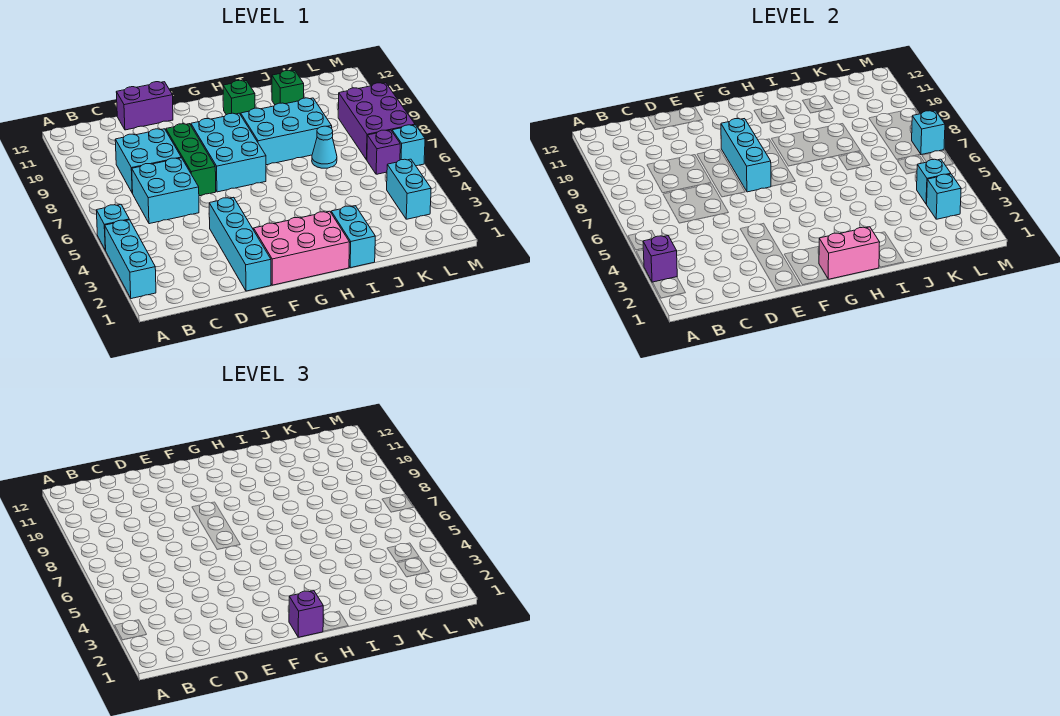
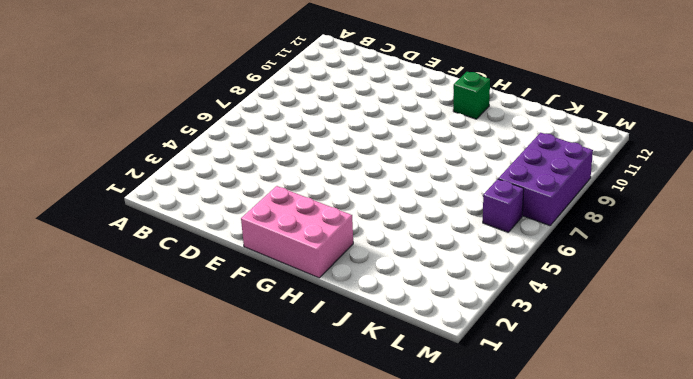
none -> cyan brick A2:A4 level 1
none -> cyan brick A5 level 1
none -> cyan brick C6:D7 level 1

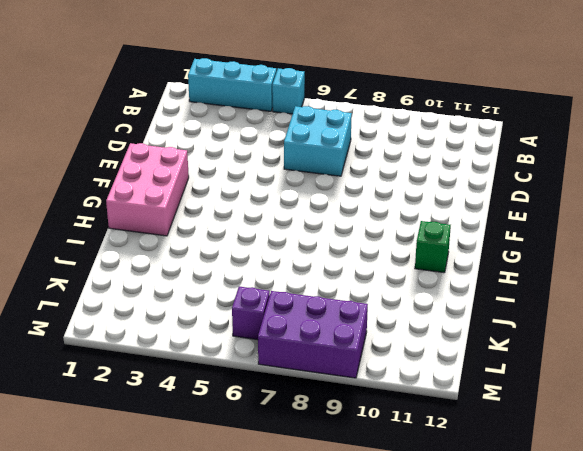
none -> cyan brick C8:D9 level 1
none -> purple brick D12:E12 level 1
none -> cyan brick E1:E4 level 1

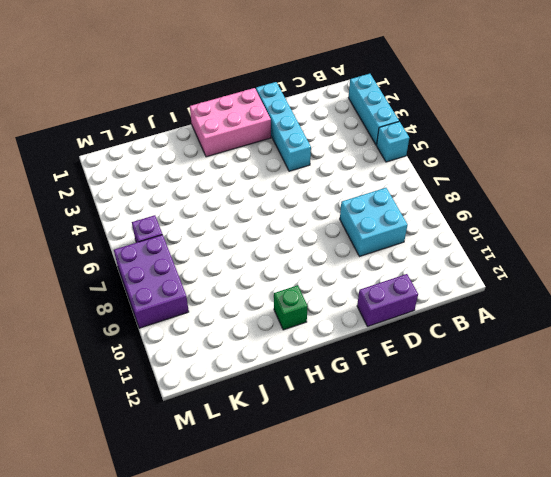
none -> cyan brick C6:D7 level 1
none -> green brick E7:E9 level 1
none -> cyan brick F7:G9 level 1

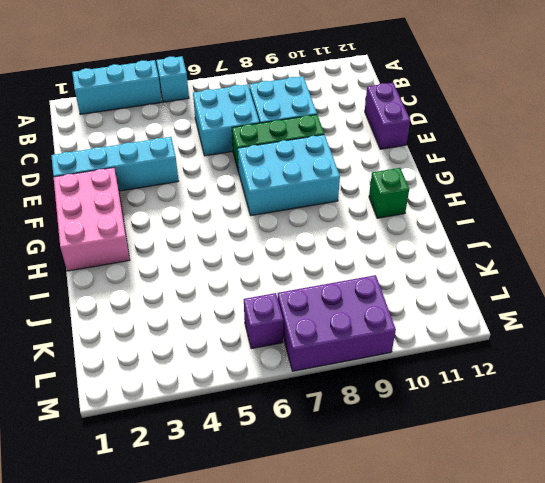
none -> cyan brick H8:J9 level 1
none -> cyan brick I1:I2 level 1
none -> cyan cone J7 level 1

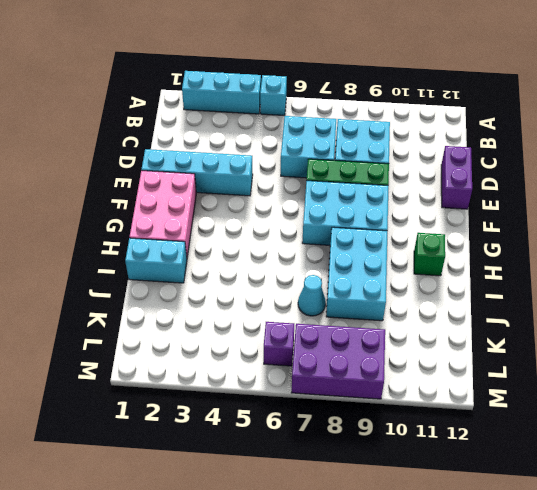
none -> green brick J11 level 1
none -> cyan brick L3:L4 level 1
none -> cyan brick M6 level 1

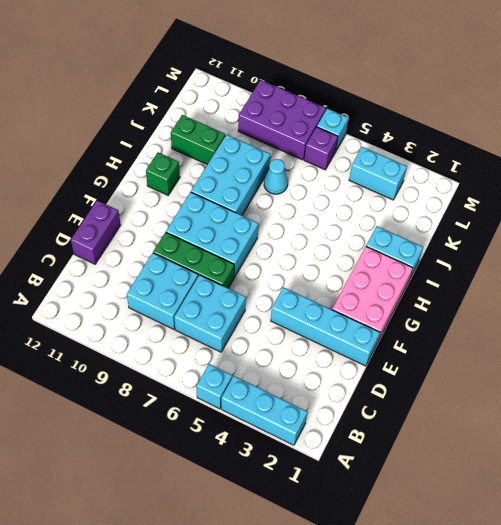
green brick J10:J11 level 1 -> green brick J11 level 1
none -> purple brick A3 level 2
none -> cyan brick F7:F9 level 2
none -> pink brick G1:H1 level 2

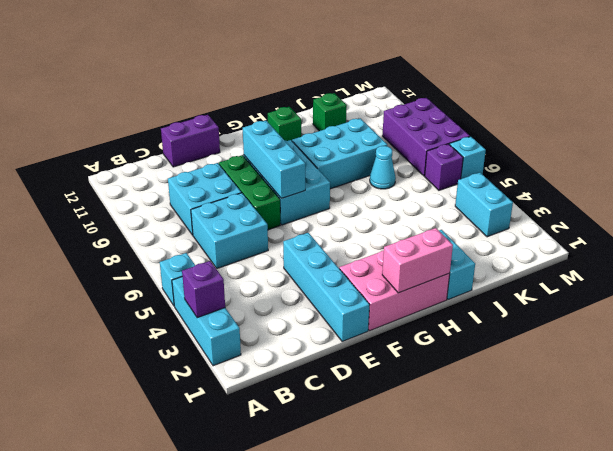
none -> cyan brick L3 level 2
none -> cyan brick L4 level 2
none -> cyan brick M7 level 2

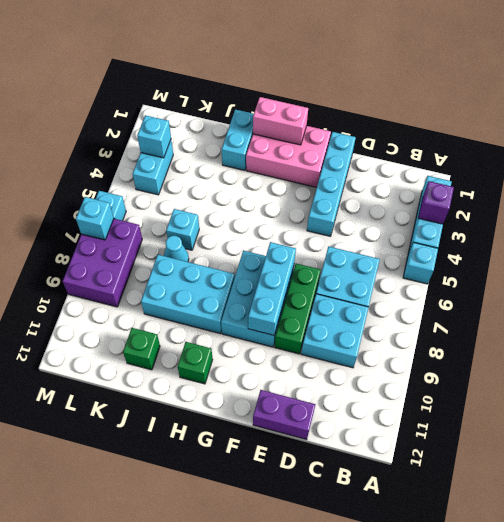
cyan brick J6 level 1 -> cyan brick L4 level 2
none -> purple brick L6 level 1
none -> purple brick G1 level 3

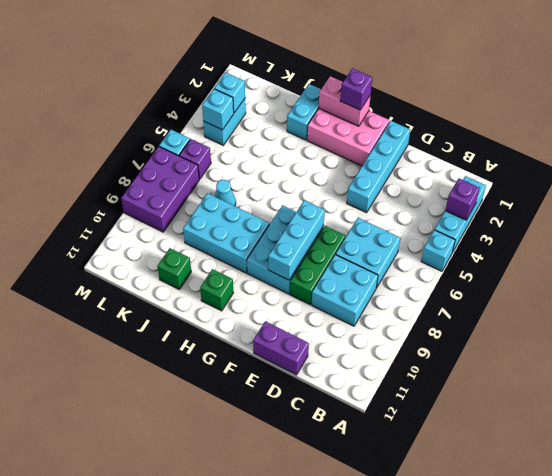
none -> cyan brick M7 level 2

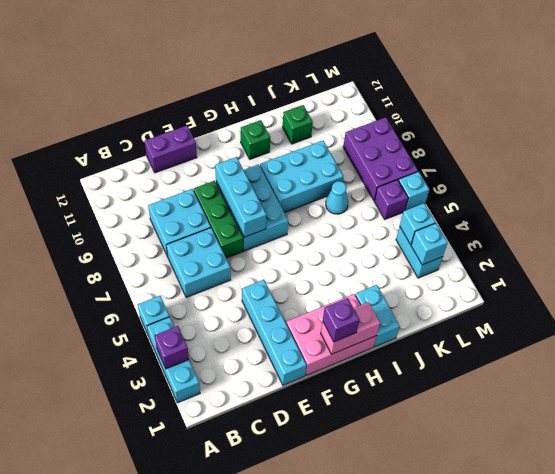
none -> cyan brick M7 level 2

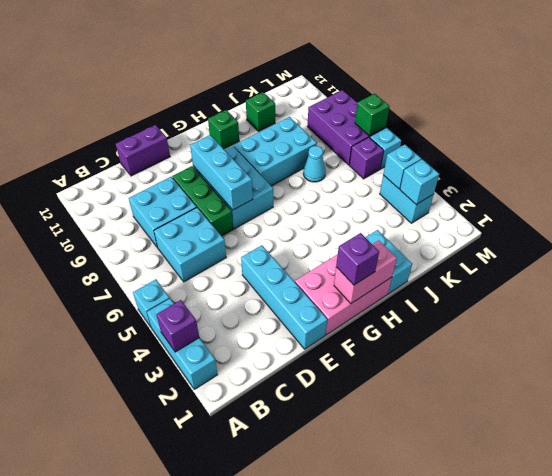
green brick M7 level 2 -> cyan brick M7 level 2

